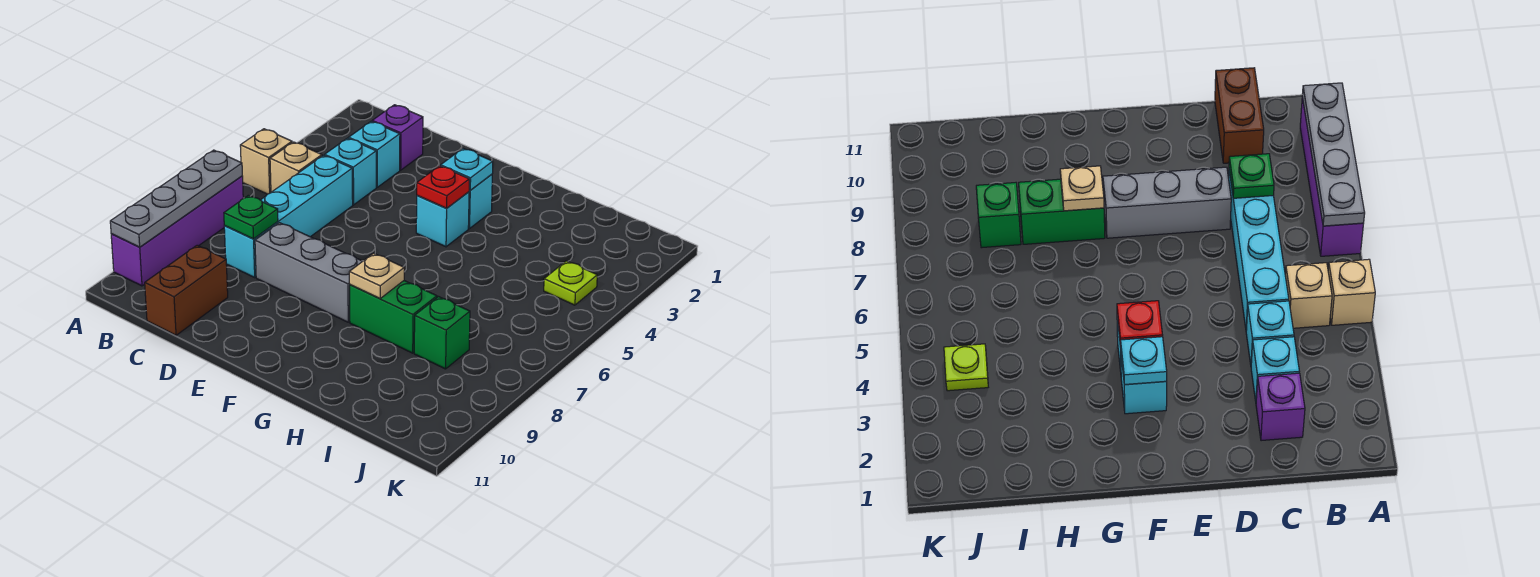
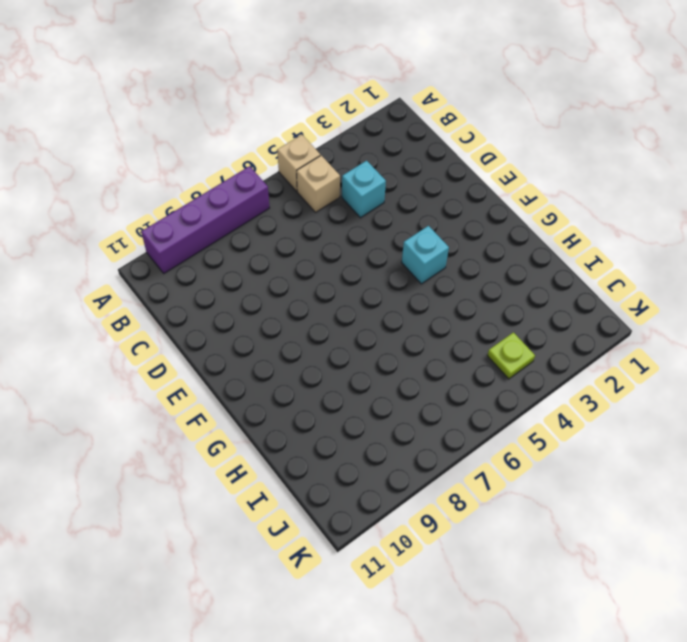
none -> purple brick C2 level 1
none -> cyan brick C3 level 1
none -> cyan brick C5:C8 level 1

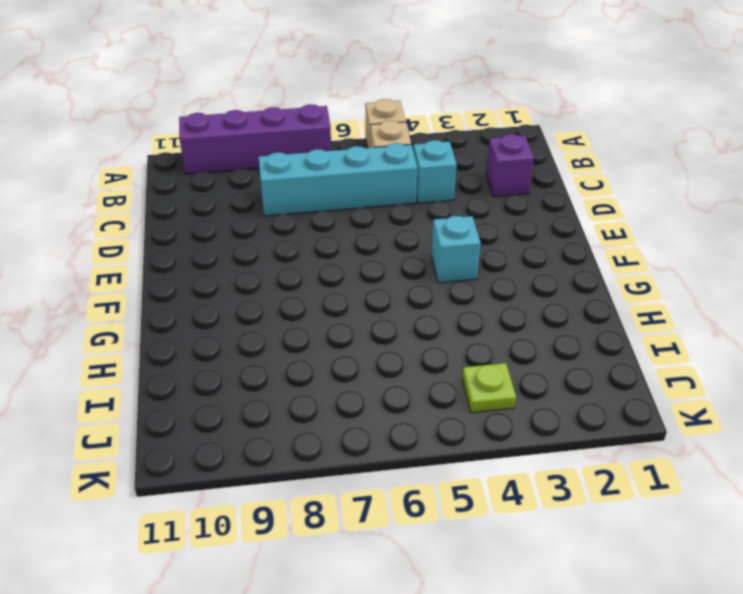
none -> cyan brick C3 level 1
none -> brown brick C10:C11 level 1
none -> grey brick D8:F8 level 1

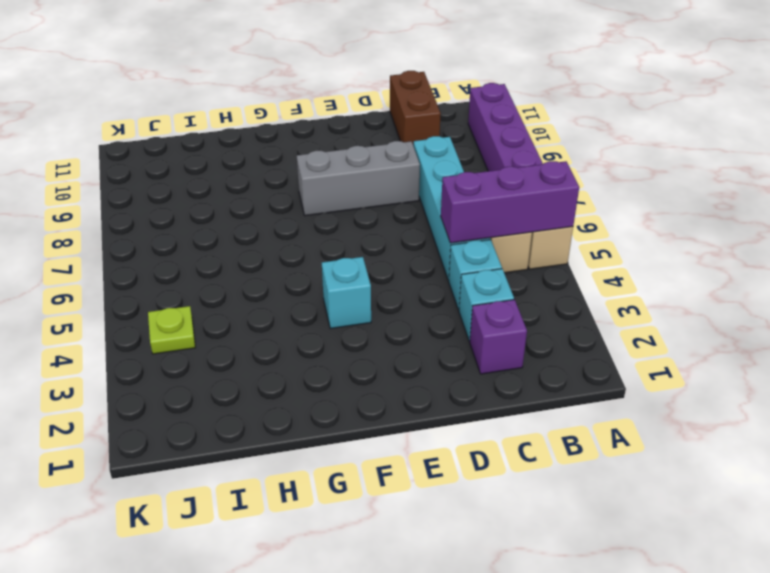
purple brick A5:C5 level 2 -> none
none -> cyan brick F3 level 1
none -> green brick G8:H8 level 1
none -> green brick I8 level 1

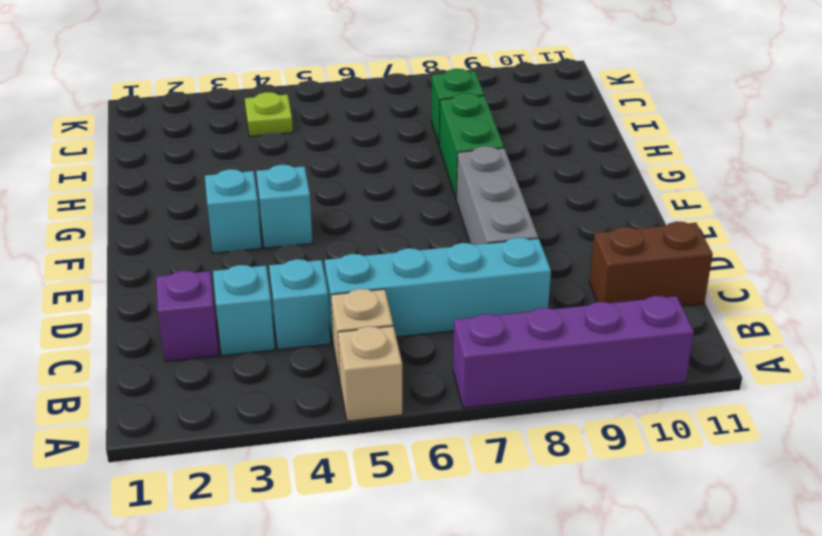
none -> grey plate A7:A10 level 2
none -> green plate C8 level 2
none -> cyan plate F3 level 2

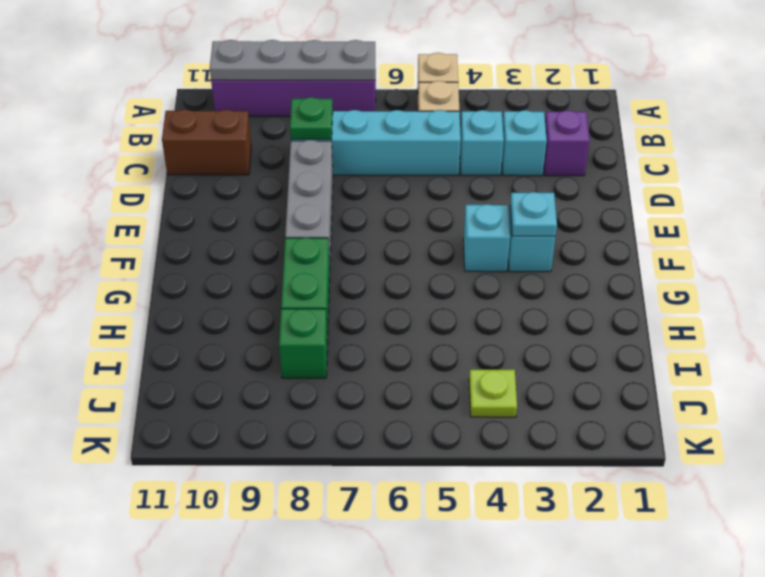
none -> red plate F4 level 2
none -> tan plate G8 level 2

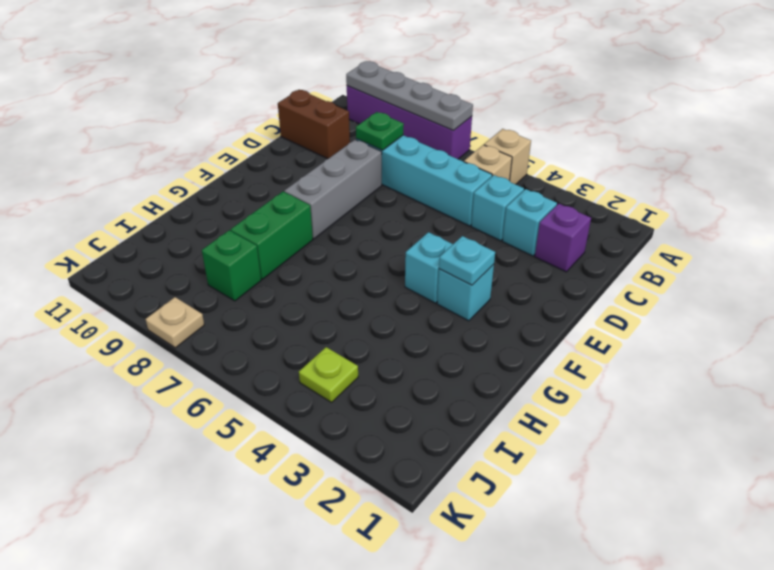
tan plate K8 level 1 -> tan plate G8 level 2
none -> red plate F4 level 2

